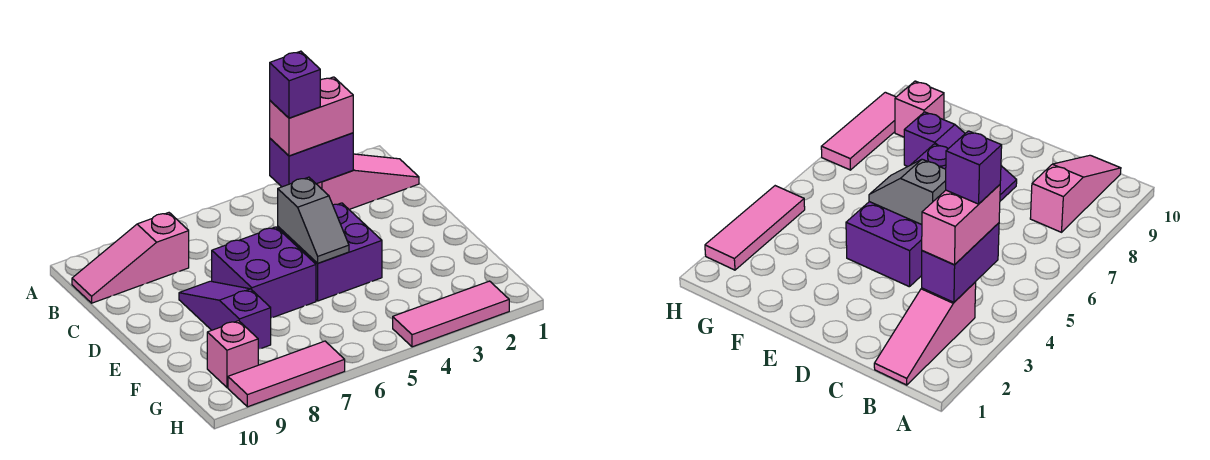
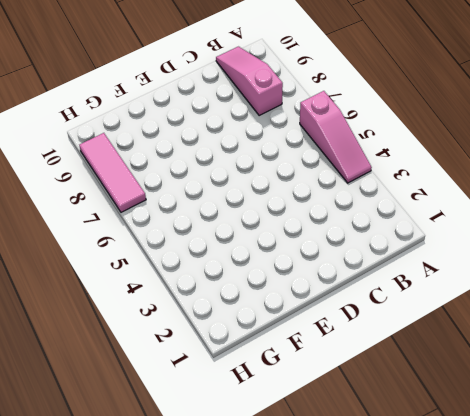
pink slope A4:A6 level 1 top 6 -> pink slope B1:B3 level 1 top 3
none -> purple brick D4:E5 level 1
none -> purple brick D6:E7 level 1
none -> purple slope D8:F8 level 1 top F

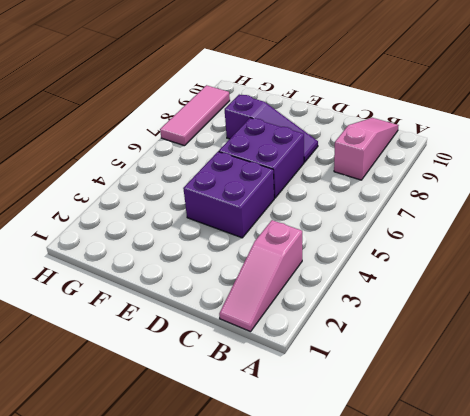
none -> pink brick G9 level 1
none -> pink tile H2:H4 level 1
none -> purple brick B3:B4 level 2

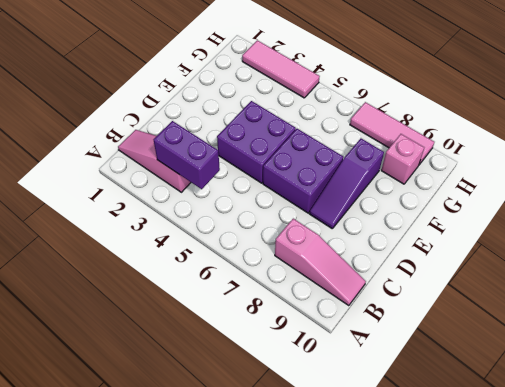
none -> grey slope D5:E5 level 2 top D
none -> pink brick B3:B4 level 3
none -> purple brick B4 level 4

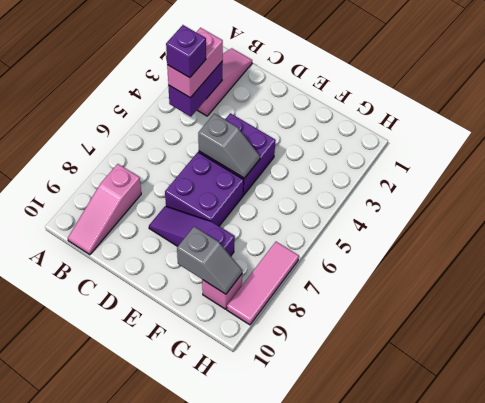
grey slope F9:G9 level 2 top F -> none
none -> pink tile H2:H4 level 1

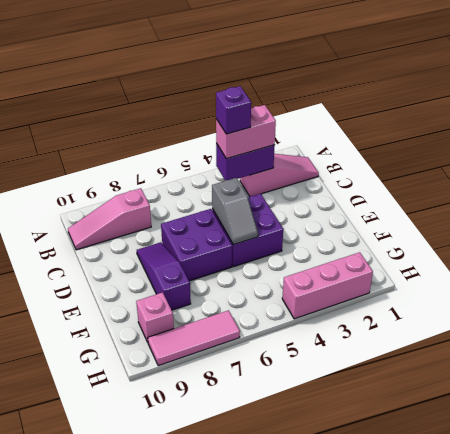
pink brick H2:H4 level 1 -> pink tile H2:H4 level 1

